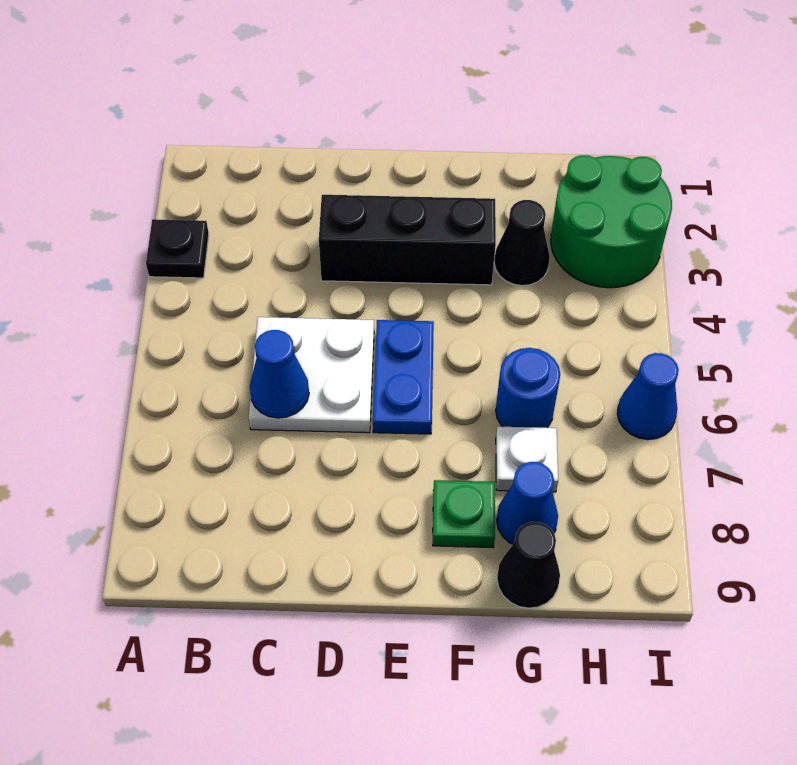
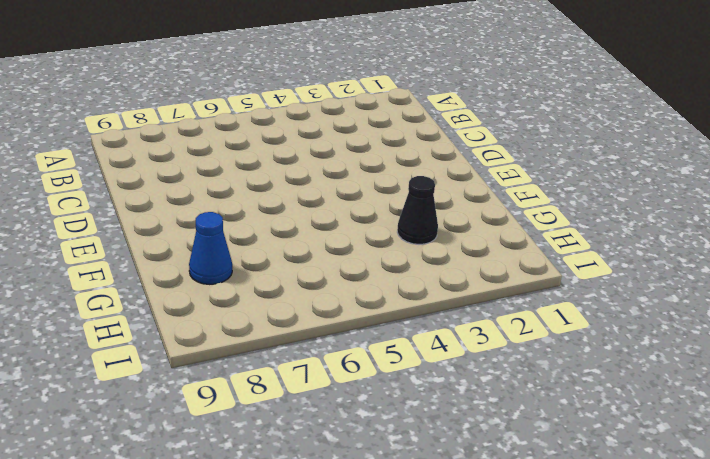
none -> black plate A3 level 1
none -> white plate C5:D6 level 1
none -> black brick D3:F3 level 1

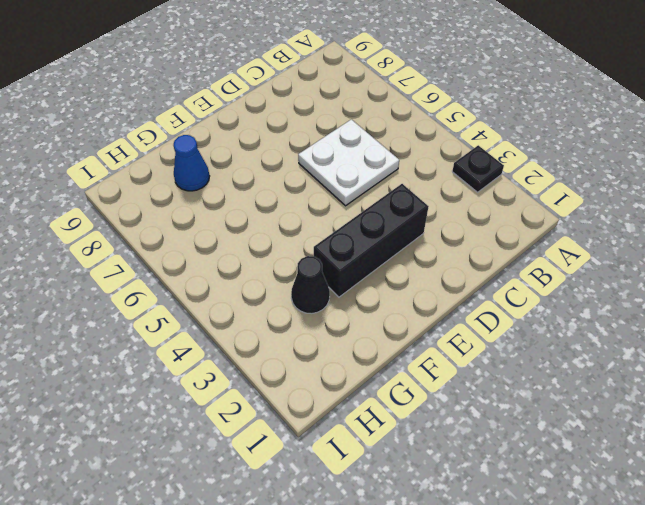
none -> blue plate E5:E6 level 1
none -> green plate F8 level 1
none -> blue round brick G6 level 1

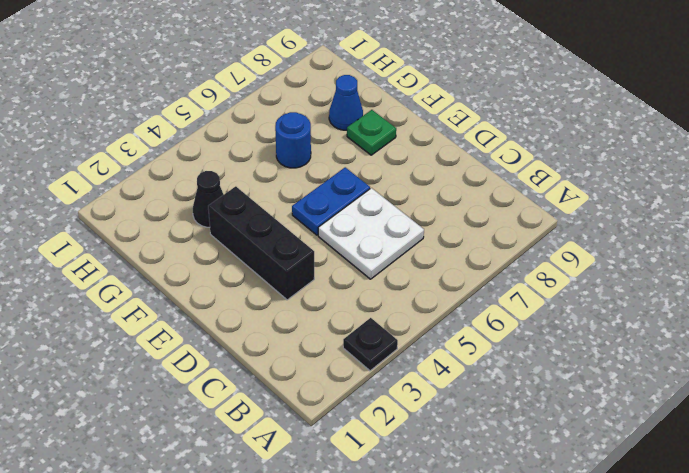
none -> white plate G7 level 1
none -> black cone G9 level 1
none -> green round brick H2:I3 level 1

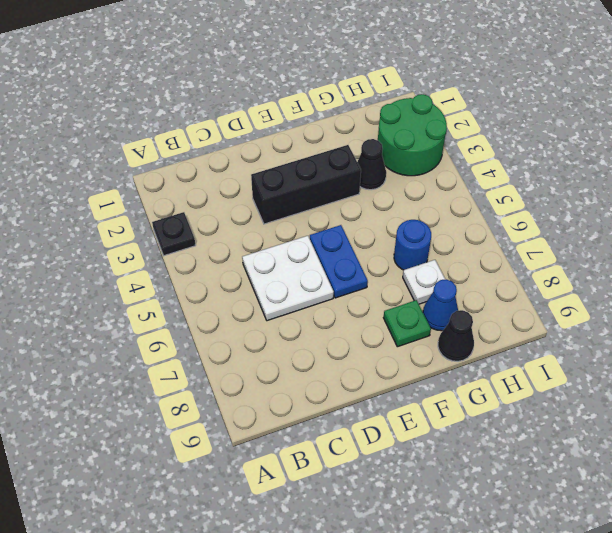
none -> blue cone I6 level 1
none -> blue cone C6 level 2

